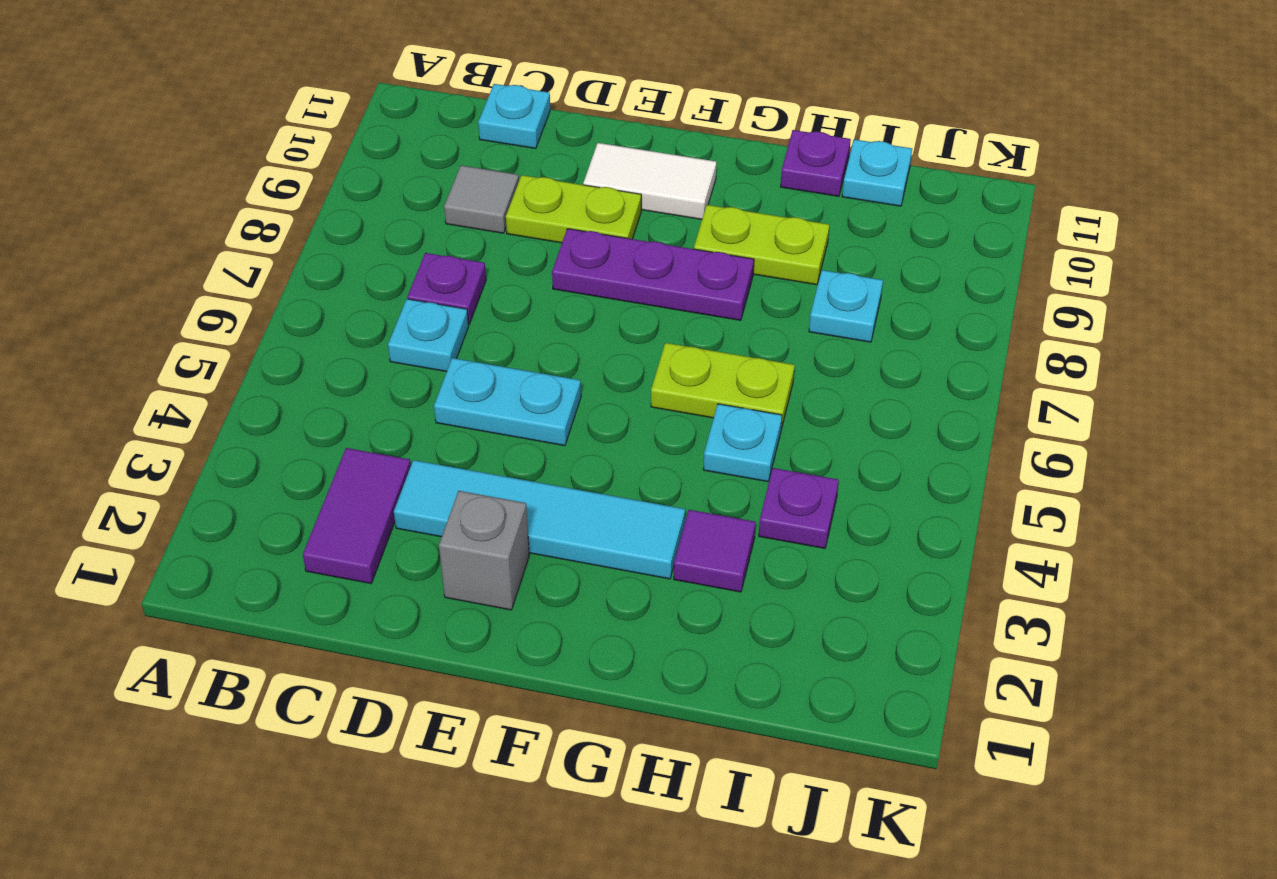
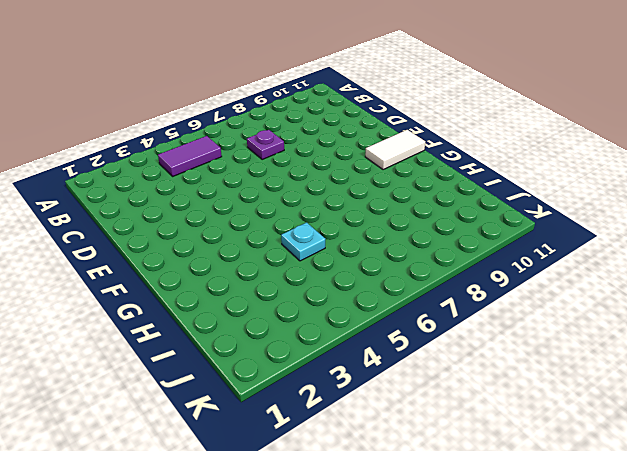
purple tile B4:B5 level 1 -> purple tile C2:C3 level 1
white tile F10:F11 level 1 -> white tile E10:F10 level 1
none -> cyan plate C6 level 1
none -> grey tile C9 level 1
none -> cyan plate C11 level 1

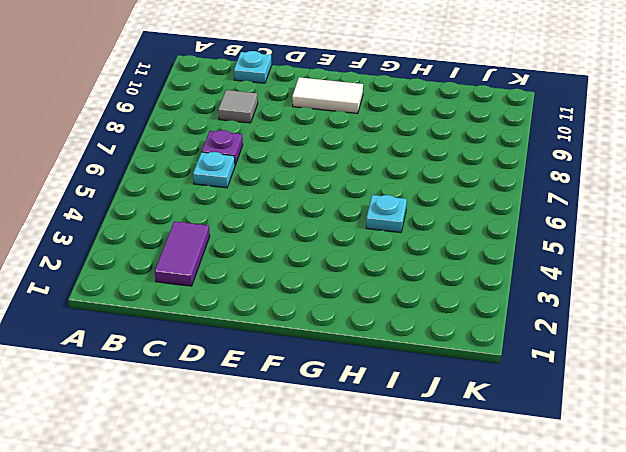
none -> cyan tile D3:G3 level 1
none -> cyan plate D5:E5 level 1
none -> lime plate D9:E9 level 1

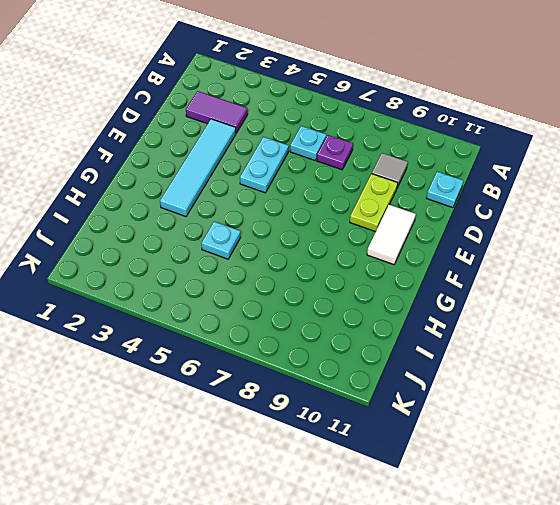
none -> grey brick E2 level 1
none -> purple plate E8:G8 level 1
none -> lime plate G6:H6 level 1

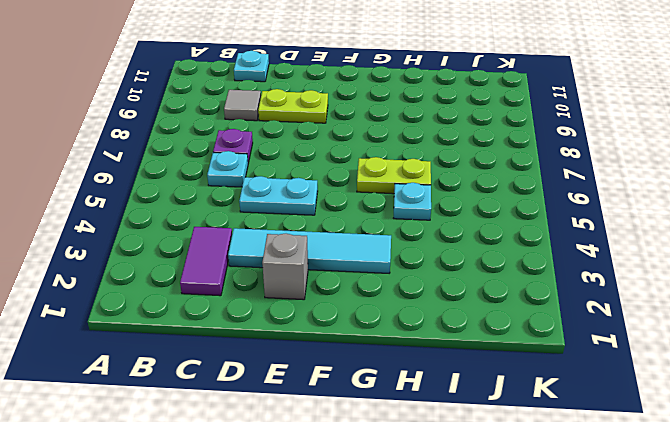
none -> purple plate E8:G8 level 1
none -> white tile E10:F10 level 1
none -> lime plate G9:H9 level 1

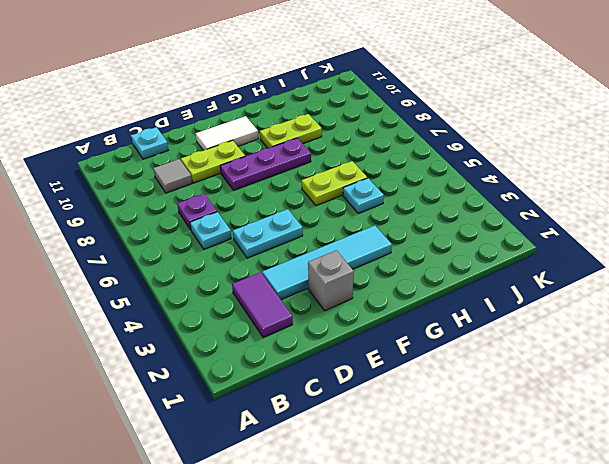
none -> purple tile H3 level 1
none -> purple plate H11 level 1
none -> purple plate I4 level 1

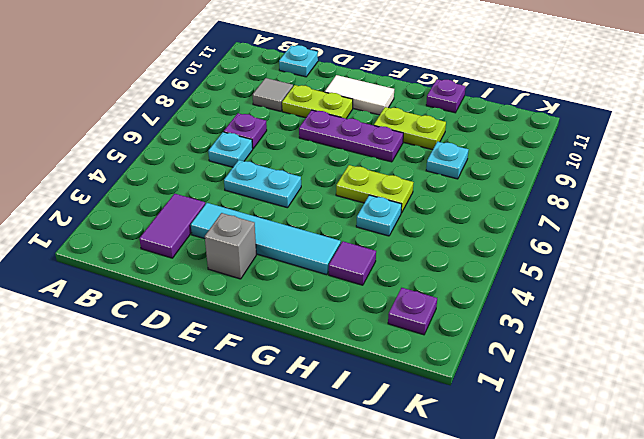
purple plate J2 level 1 -> purple plate I4 level 1
none -> cyan plate I11 level 1

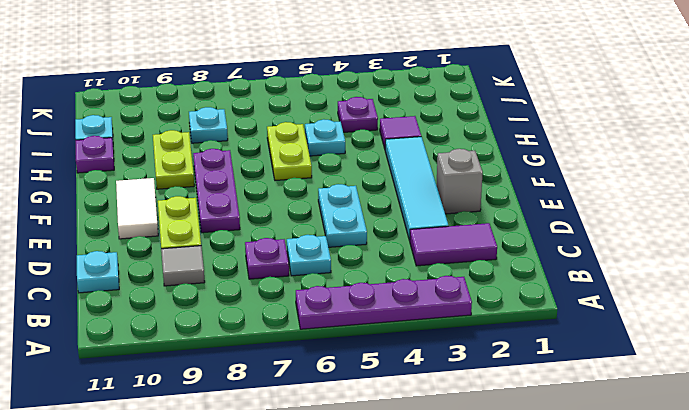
purple plate A3:A6 level 1 -> none

